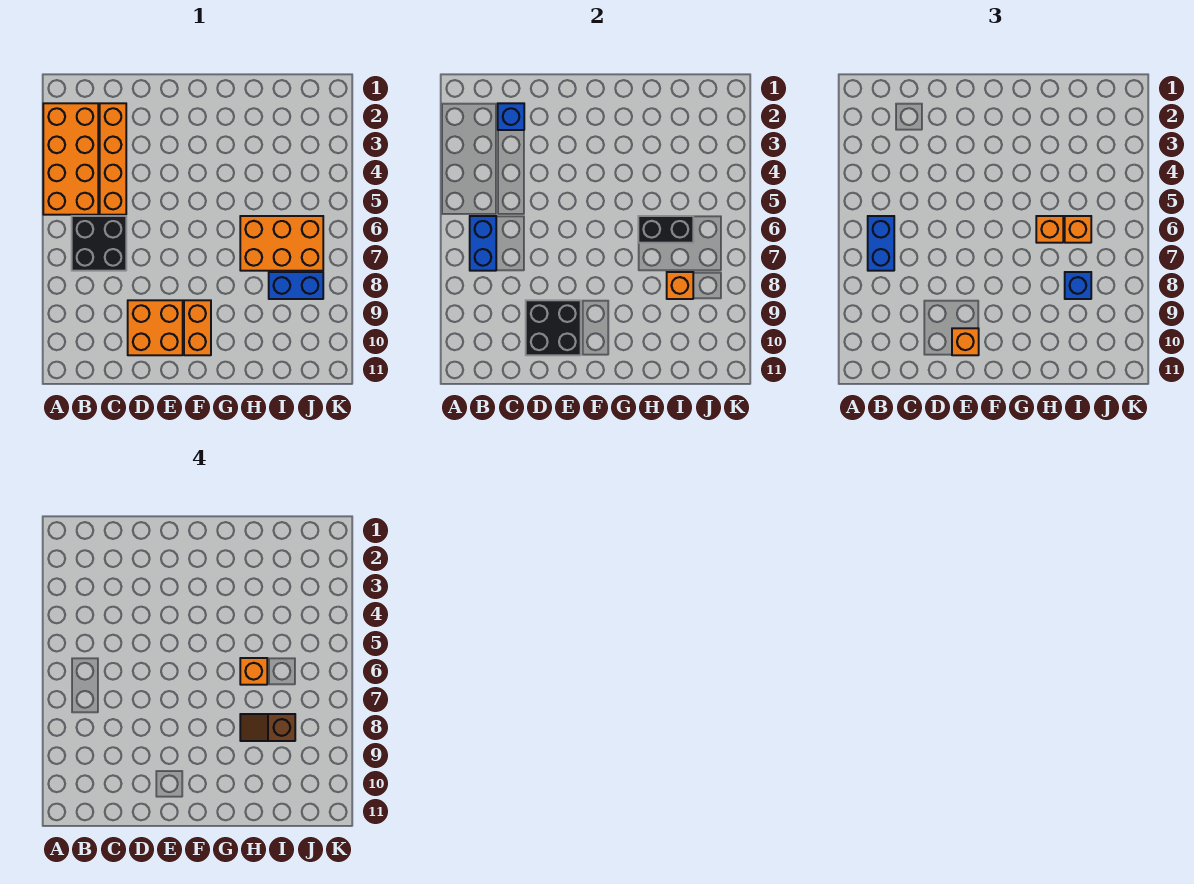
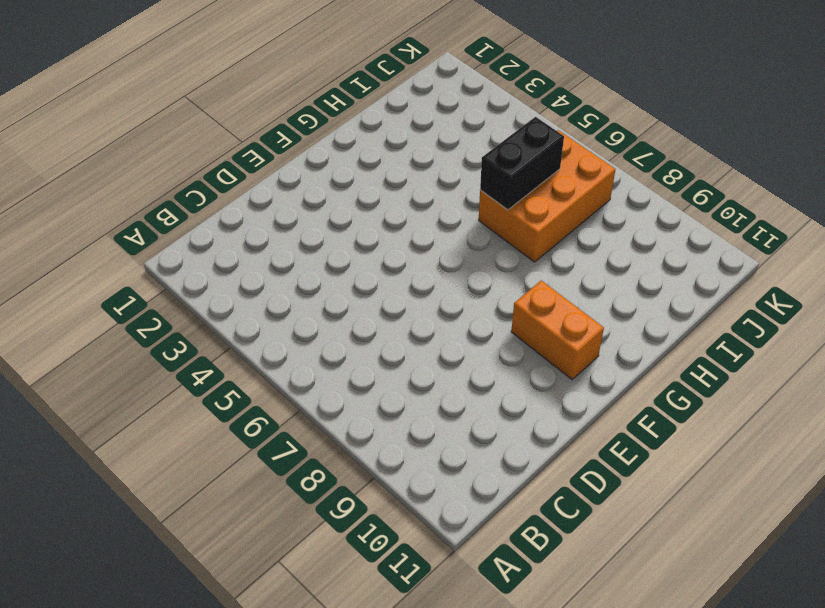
none -> orange brick A2:B5 level 1
none -> black brick B6:C7 level 1
none -> orange brick C2:C5 level 1

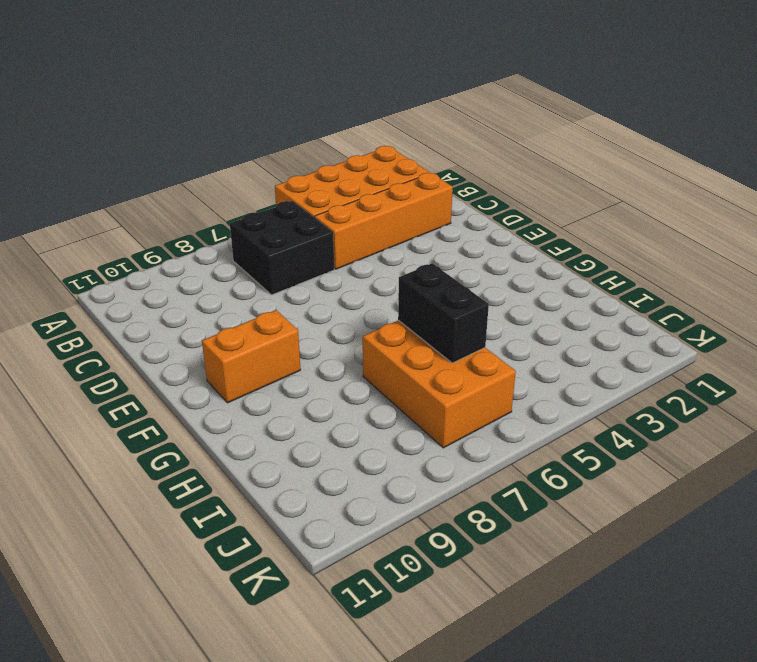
none -> orange brick D9:E10 level 1
none -> blue brick I8:J8 level 1
none -> blue brick B6:B7 level 2

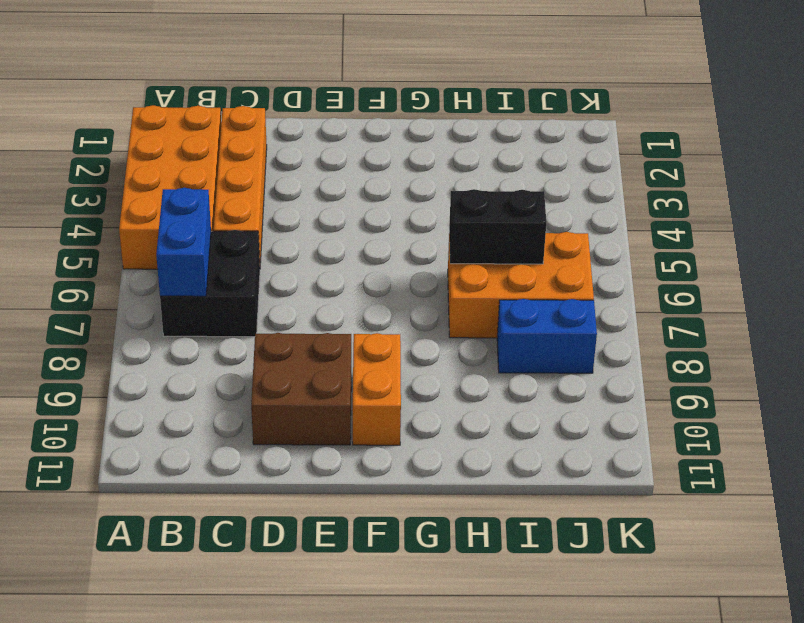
brown brick D9:E10 level 1 -> orange brick D9:E10 level 1
none -> blue brick C2 level 2
none -> black brick D9:E10 level 2
none -> orange brick I8 level 2

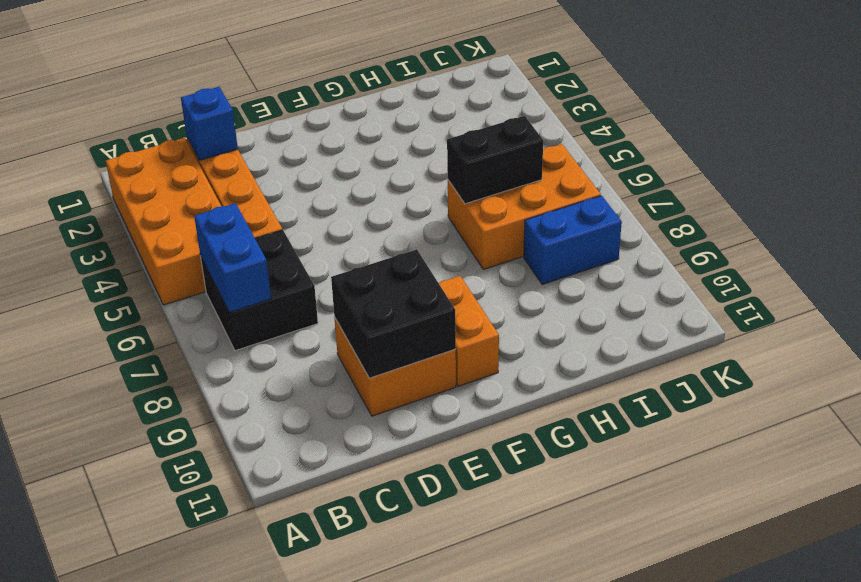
none -> orange brick I8 level 2
none -> blue brick B6:B7 level 3
none -> orange brick E10 level 3

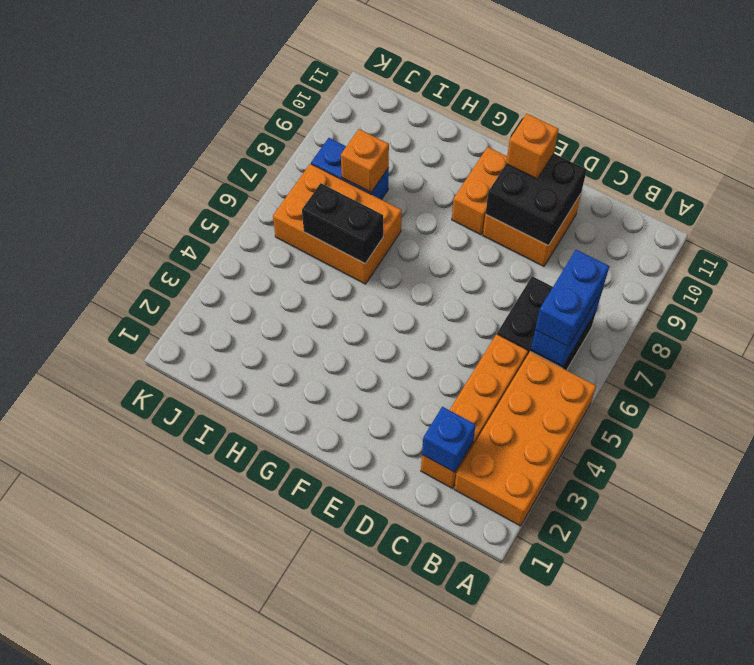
none -> orange brick H6 level 3
none -> orange brick I6 level 3
none -> blue brick I8 level 3

